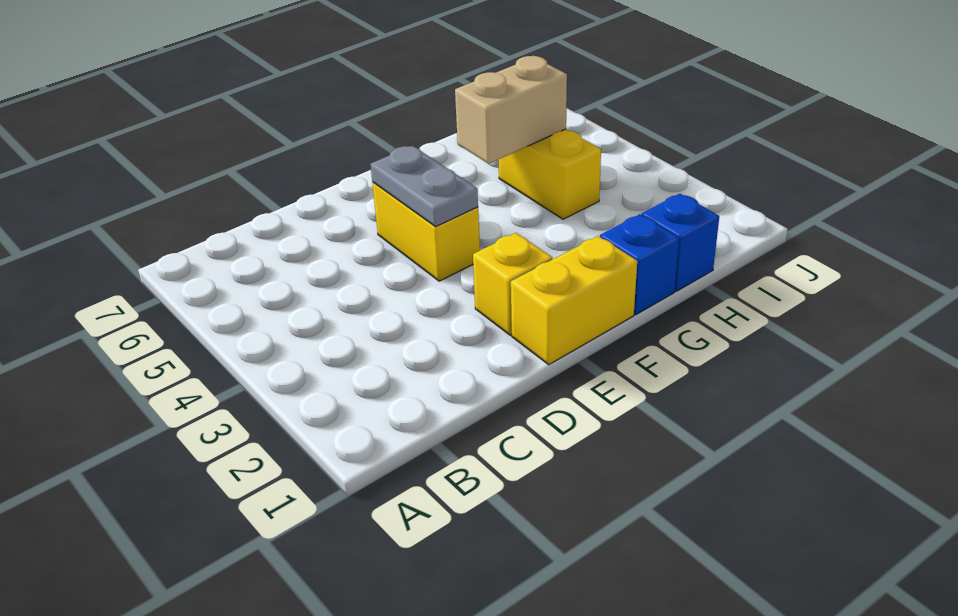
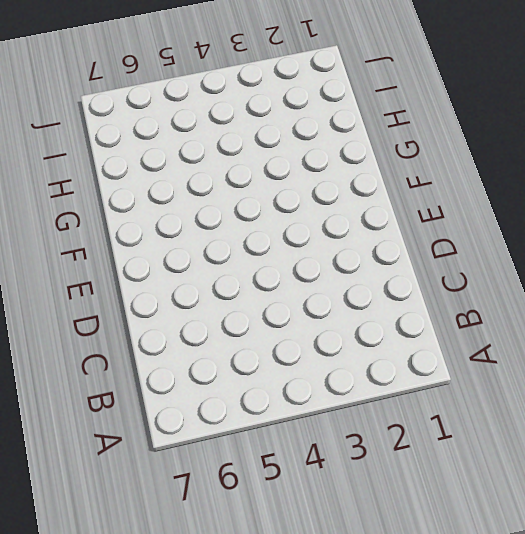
none -> yellow brick E1:F1 level 1
none -> yellow brick E2 level 1

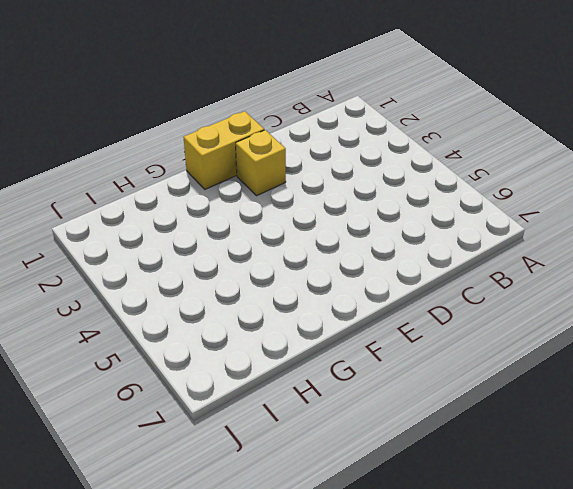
none -> yellow brick E4:E5 level 1
none -> blue brick G1 level 1

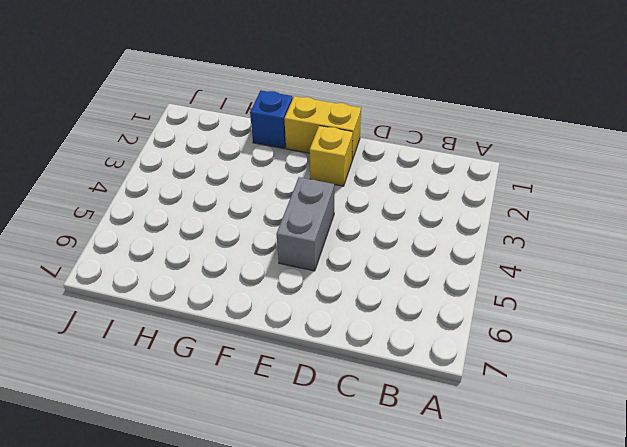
grey brick E4:E5 level 1 -> yellow brick E4:E5 level 1
none -> blue brick H1 level 1
none -> yellow brick H4:H5 level 1

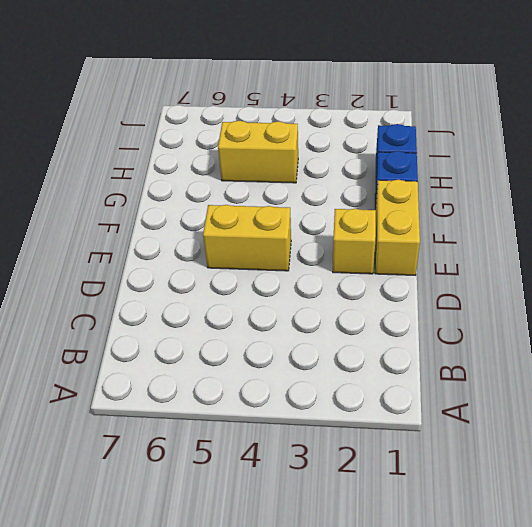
none -> grey plate E4:E5 level 2
none -> tan brick G5:H5 level 2

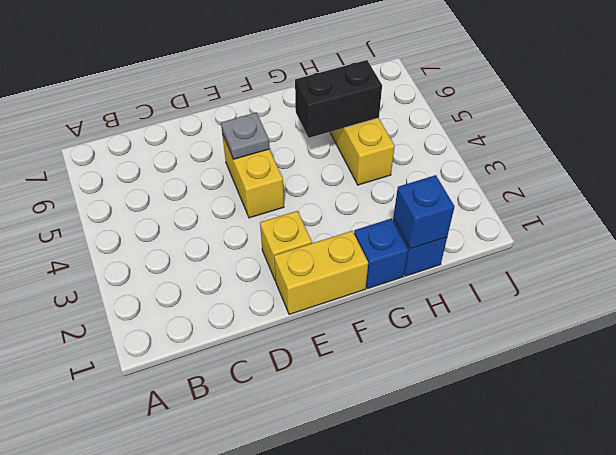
grey plate E5 level 2 -> grey plate E4:E5 level 2
black brick G5:H5 level 2 -> tan brick G5:H5 level 2
blue brick H1 level 2 -> none

